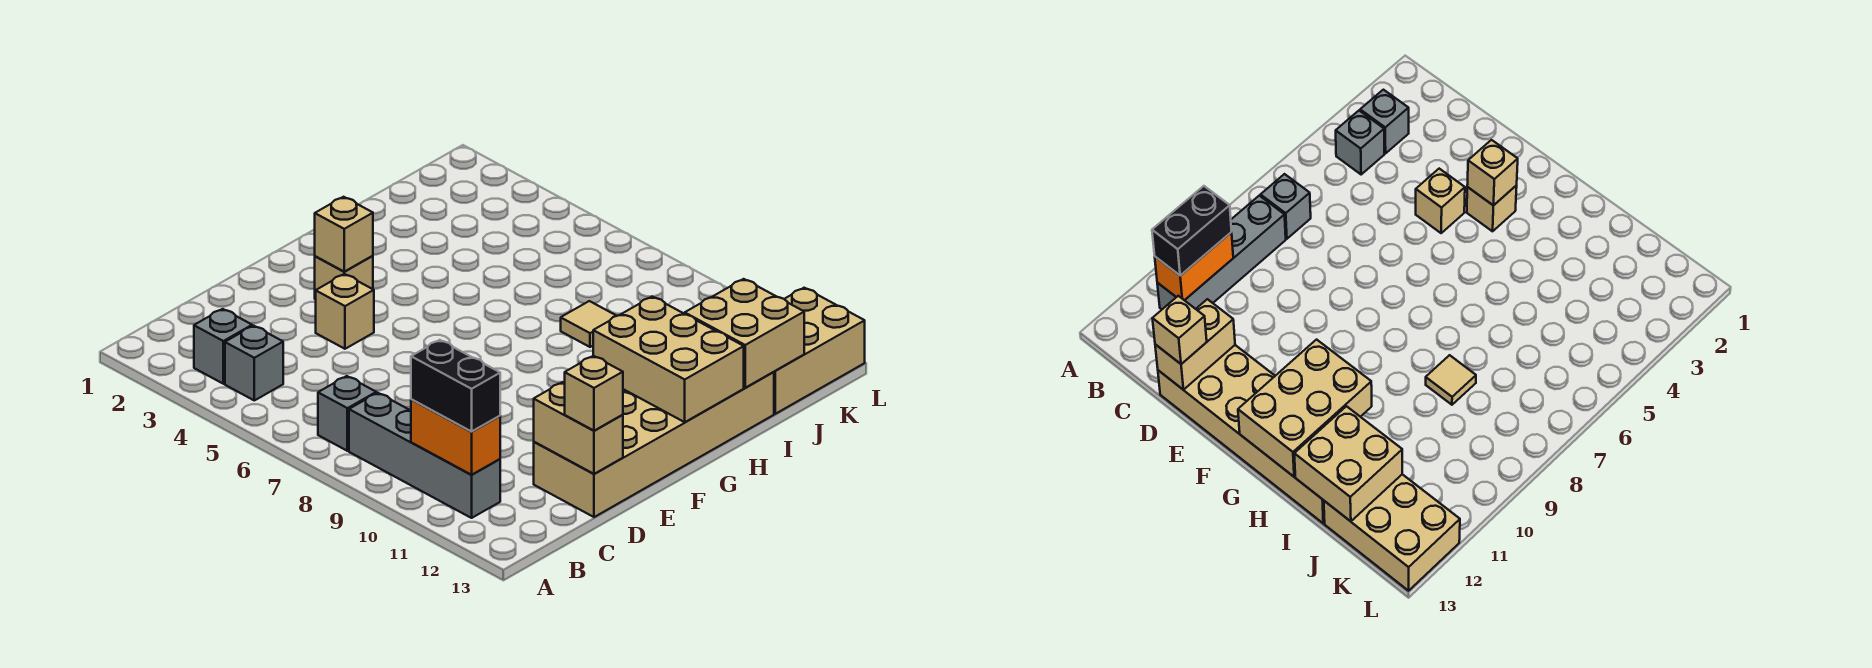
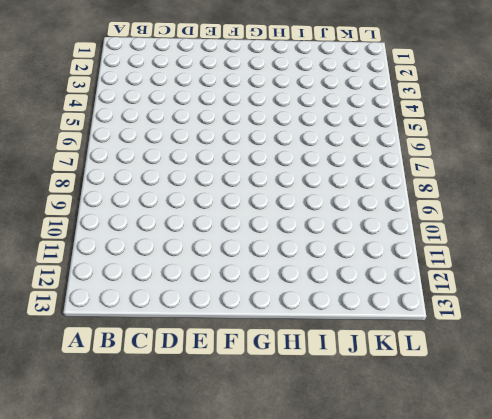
none -> grey brick B3 level 1
none -> grey brick B4 level 1
none -> grey brick B7 level 1

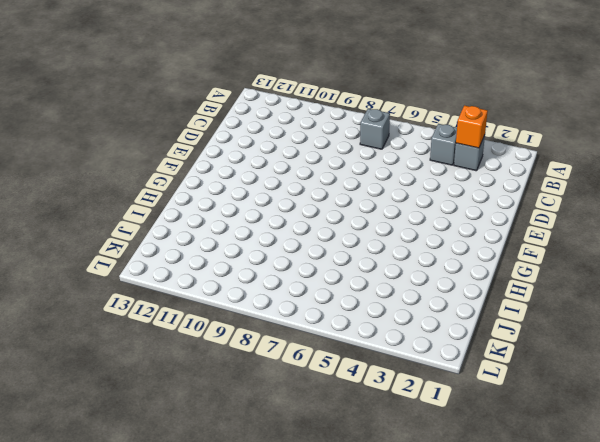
orange brick B3 level 2 -> none
none -> grey brick B8:B11 level 1
none -> tan brick D12:I13 level 1
none -> tan brick E4 level 1

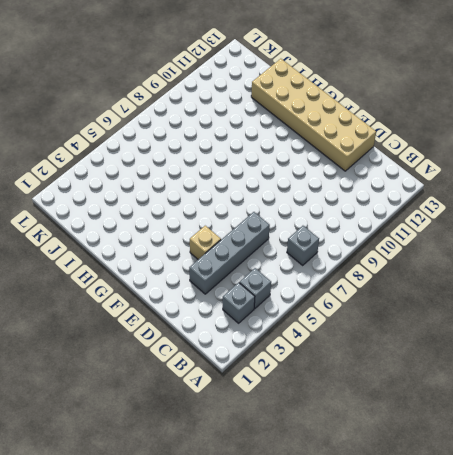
grey brick D3:D6 level 1 -> grey brick B8:B11 level 1
none -> tan brick F3 level 1
none -> tan tile I8 level 1
none -> tan brick J12:L13 level 1

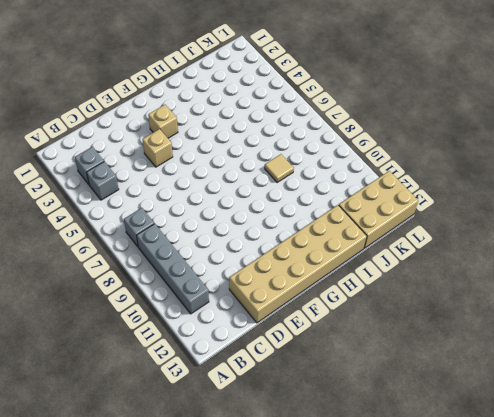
none -> orange brick B10:B11 level 2
none -> tan brick D12:D13 level 2
none -> tan brick F3 level 2

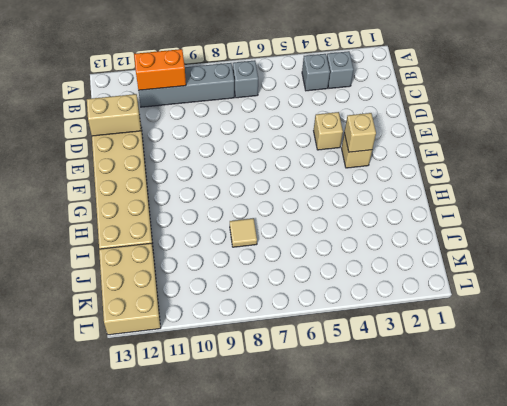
none -> tan brick G11:H13 level 2
none -> tan brick I12:J13 level 2
none -> black brick B10:B11 level 3

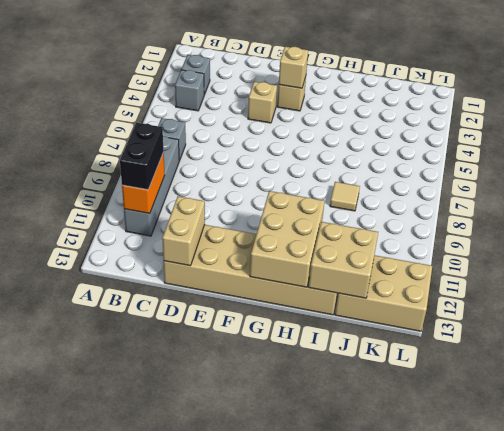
none -> tan brick D13 level 3

